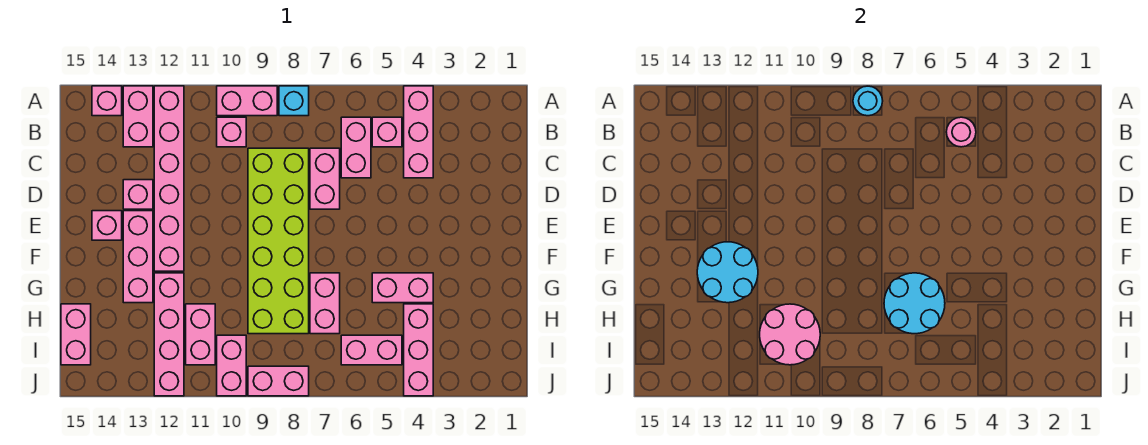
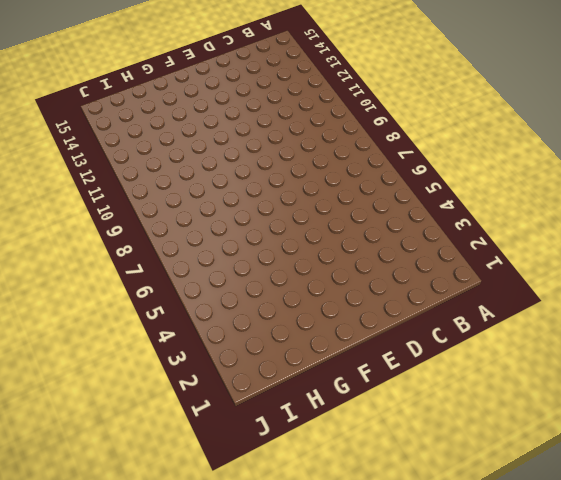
none -> pink brick A4:C4 level 1
none -> cyan brick A8 level 1
none -> pink brick A9:A10 level 1

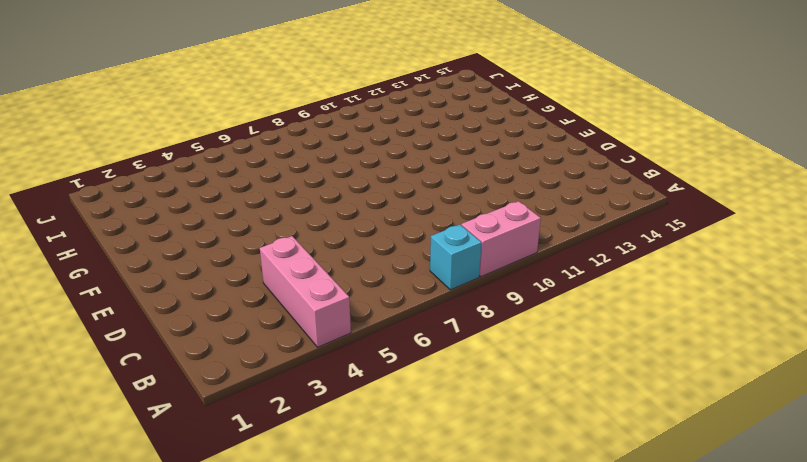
none -> pink brick A12:F12 level 1
none -> pink brick A13:B13 level 1
none -> pink brick A14 level 1

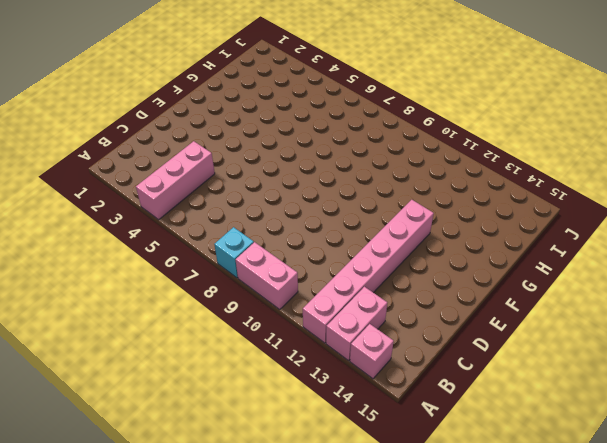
none -> pink brick B5 level 1
none -> pink brick B6:C6 level 1
none -> pink brick B10 level 1

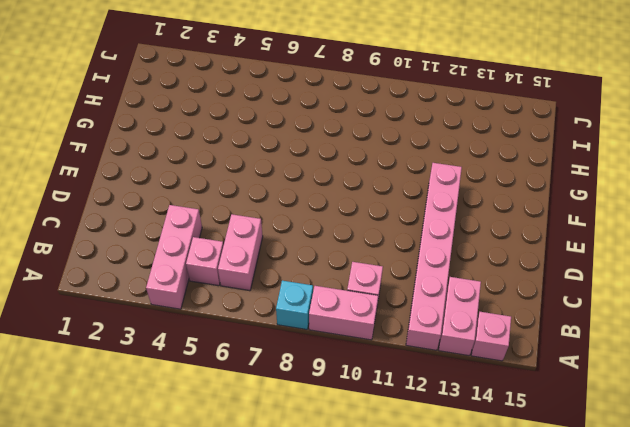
none -> pink brick C7:D7 level 1
none -> lime brick C8:H9 level 1
none -> pink brick D13 level 1

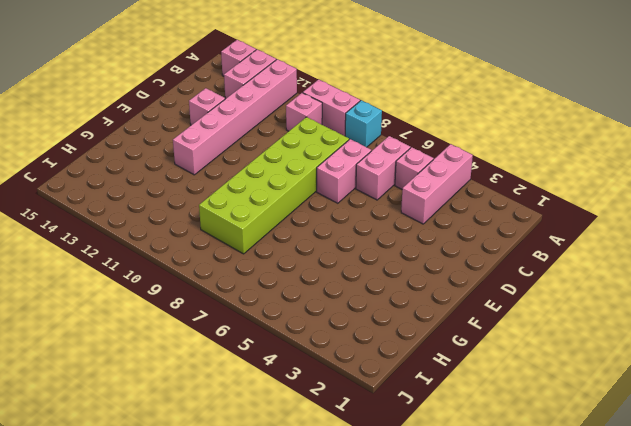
none -> pink brick E13:G13 level 1
none -> pink brick E14 level 1
none -> pink brick G4:G5 level 1

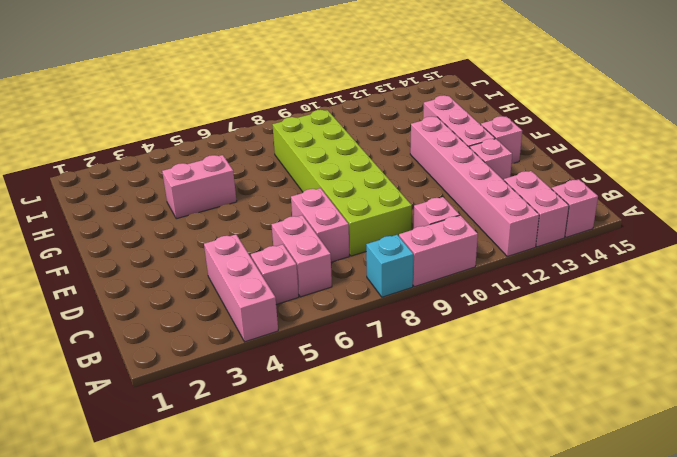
none -> pink brick G7:H7 level 1
none -> pink brick G12:J12 level 1
none -> pink brick H4:J4 level 1

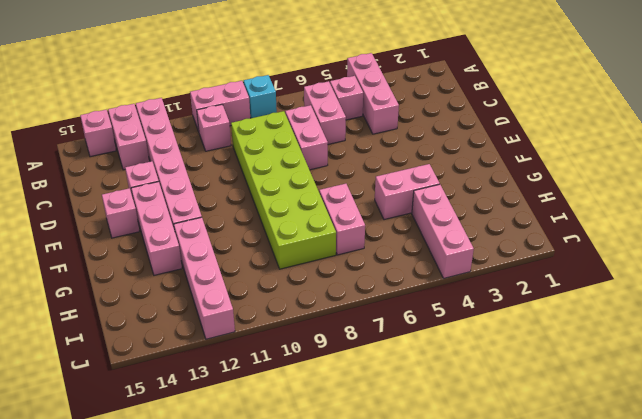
none -> pink brick H11:I11 level 1
none -> pink brick H15:I15 level 1
none -> pink brick I5:I6 level 1

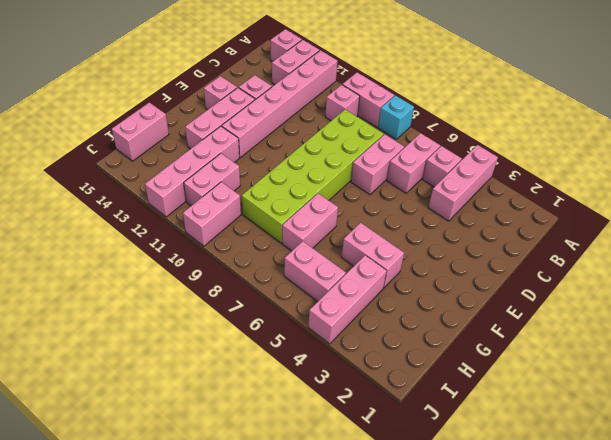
none -> pink brick J8:J9 level 1
none -> cyan round brick A8 level 2
none -> pink round brick B5 level 2

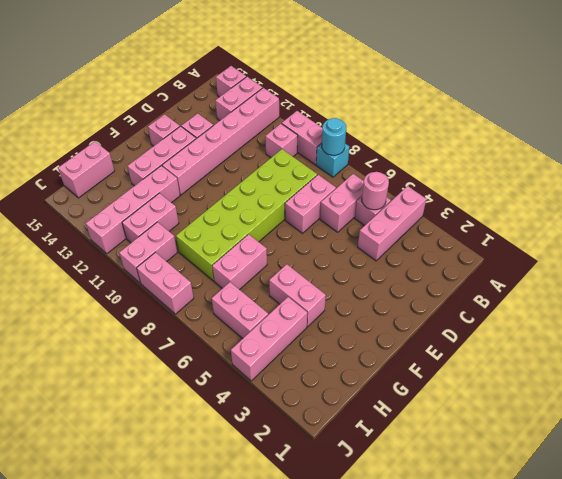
none -> cyan round brick F12:G13 level 2
none -> cyan round brick G6:H7 level 2
none -> pink round brick H10:I11 level 2

